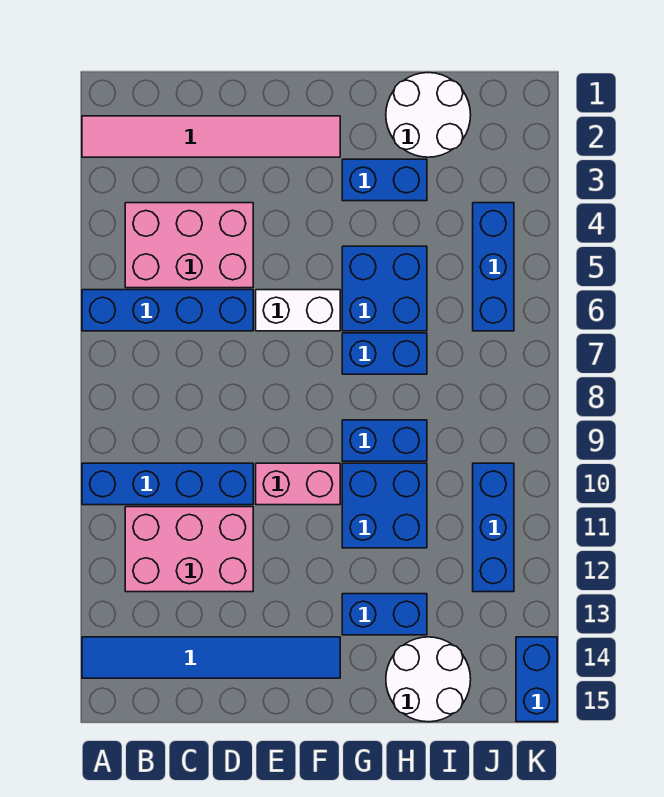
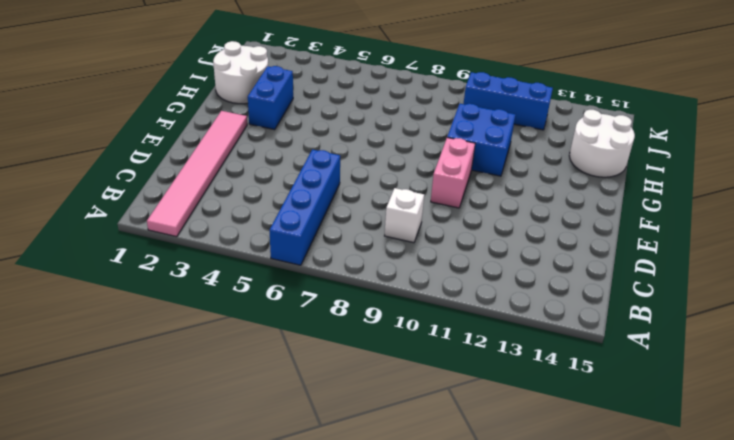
white brick C9 level 1 -> none
none -> blue brick A10:D10 level 1
none -> blue tile A14:F14 level 1
none -> pink brick B4:D5 level 1

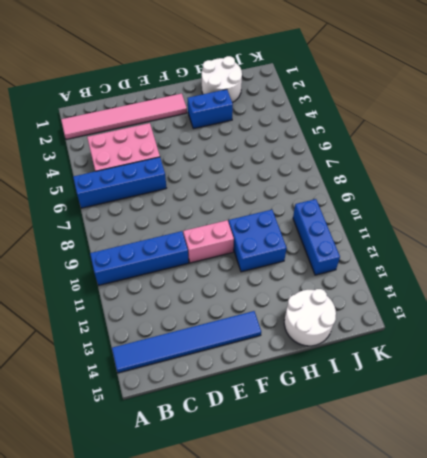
none -> pink brick B11:D12 level 1
none -> white brick E6:F6 level 1
none -> blue brick G5:H6 level 1

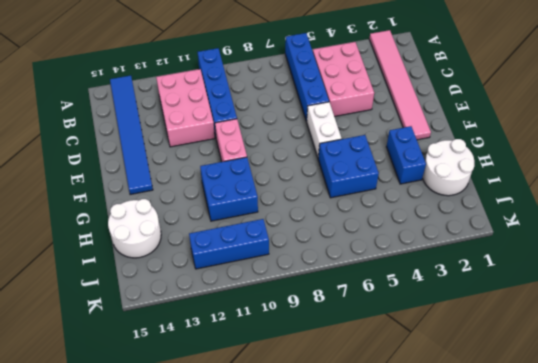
none -> blue brick G7:H7 level 1
none -> blue brick G9:H9 level 1
none -> blue brick G13:H13 level 1

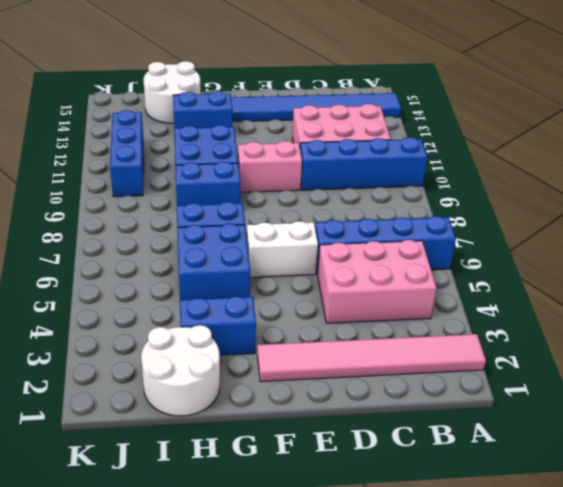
none -> blue brick J4:J6 level 1
none -> blue brick K14:K15 level 1

